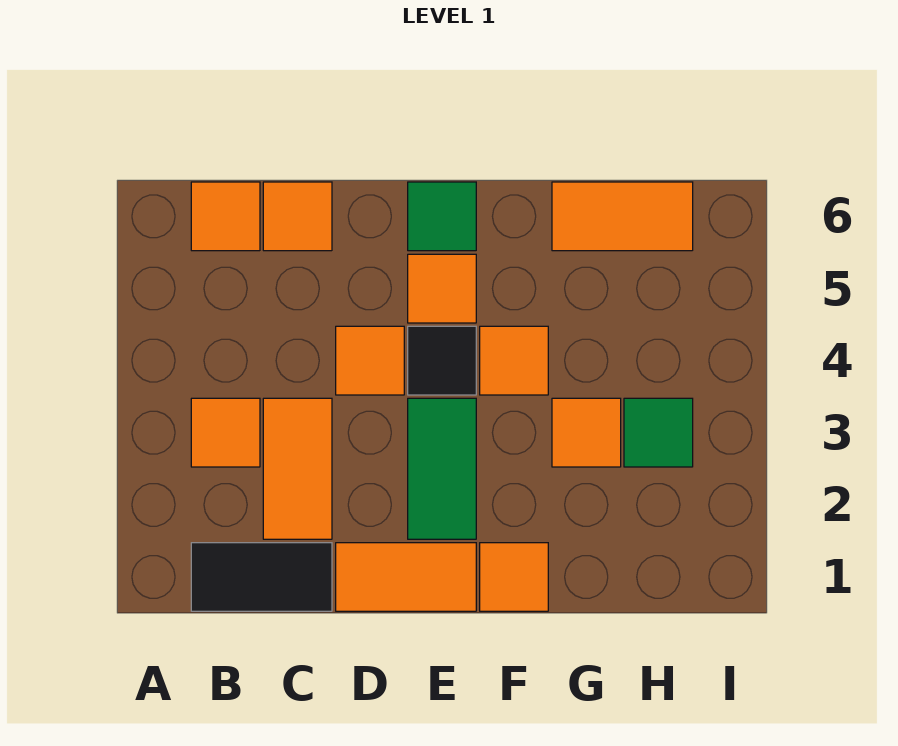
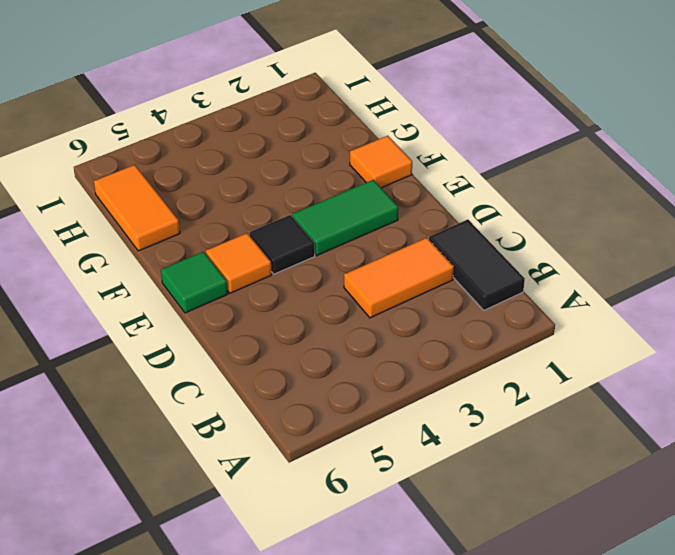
none -> orange tile B3 level 1
none -> orange tile B6 level 1
none -> orange tile C6 level 1

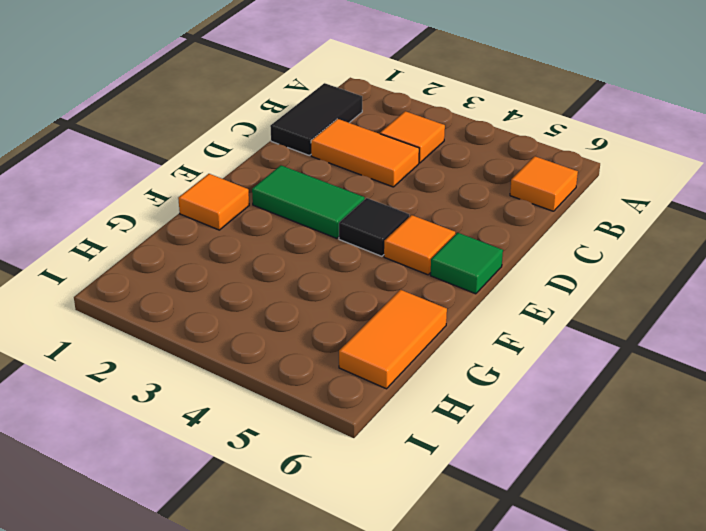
none -> orange tile C6 level 1
none -> orange tile D1:E1 level 1
none -> orange tile D4 level 1

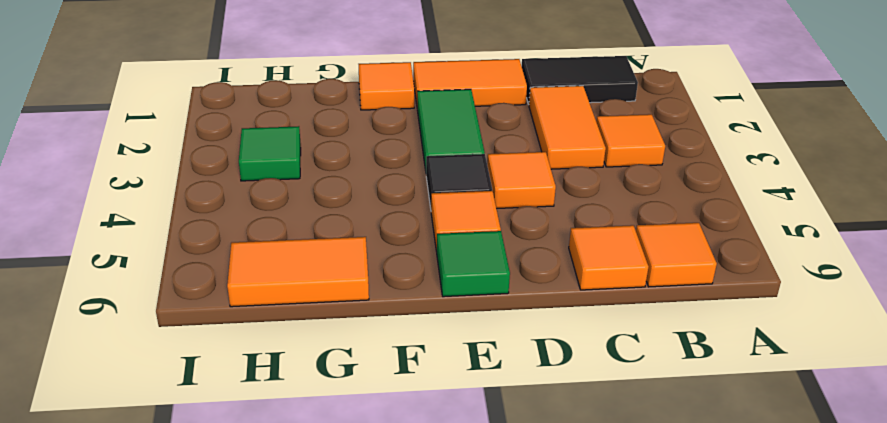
none -> orange tile F4 level 1
none -> orange tile G3 level 1

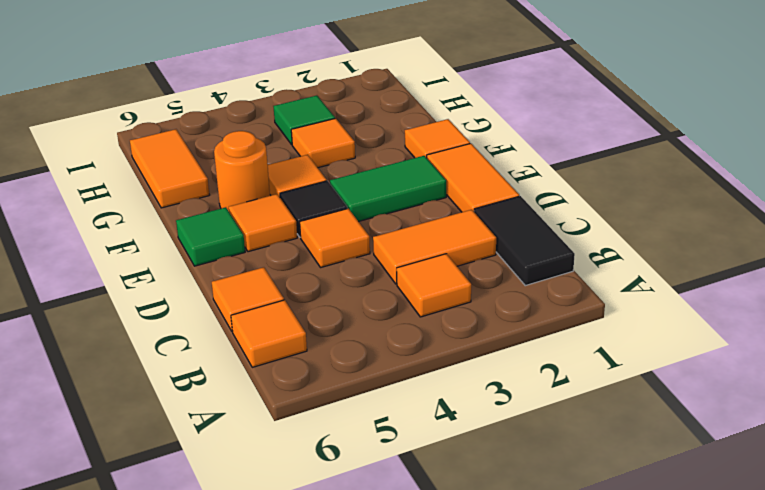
orange round brick F5 level 1 -> none

